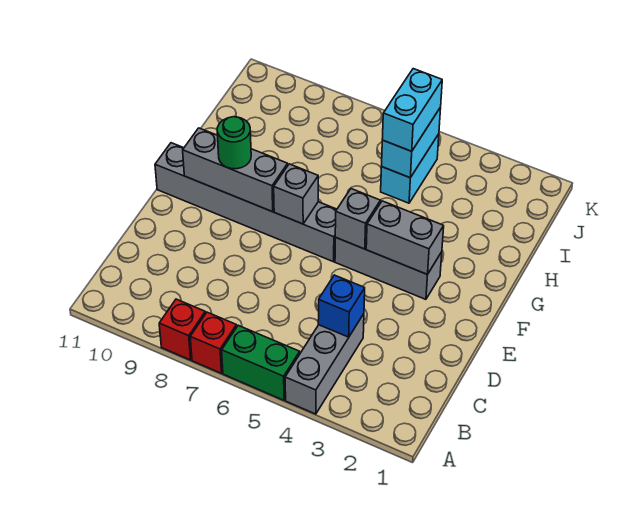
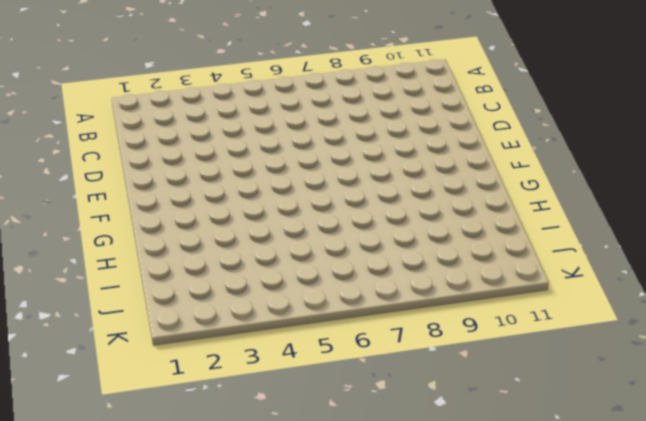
none -> grey brick A4:C4 level 1
none -> green brick A5:A6 level 1
none -> red brick A7 level 1

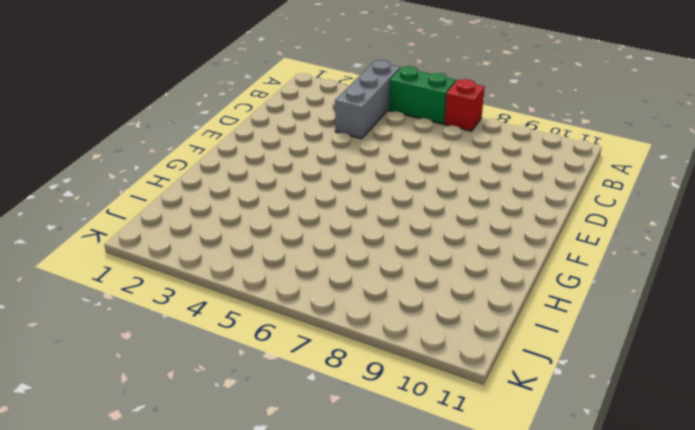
none -> red brick A8 level 1
none -> grey brick F3:F5 level 1
none -> grey brick F6:F11 level 1

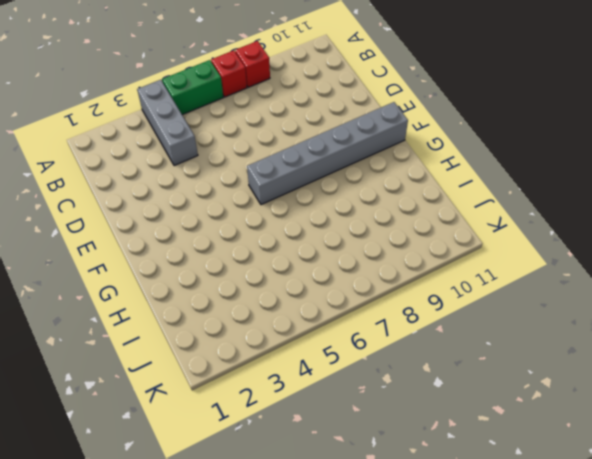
none -> grey brick F3:F5 level 1
none -> cyan brick I5:J5 level 1
none -> blue brick C4 level 2

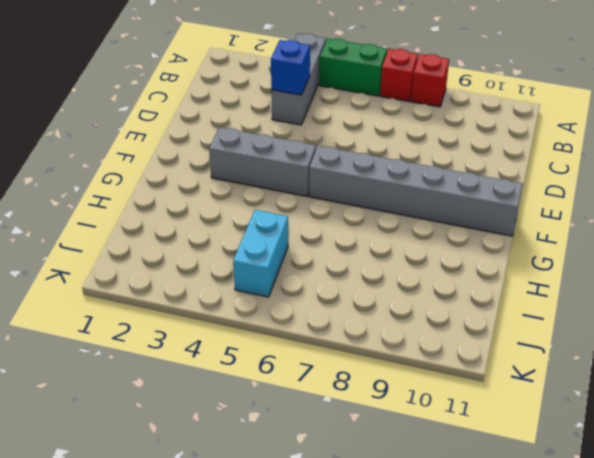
none -> grey brick F3:F4 level 2
none -> grey brick F5 level 2
none -> grey brick F7 level 2

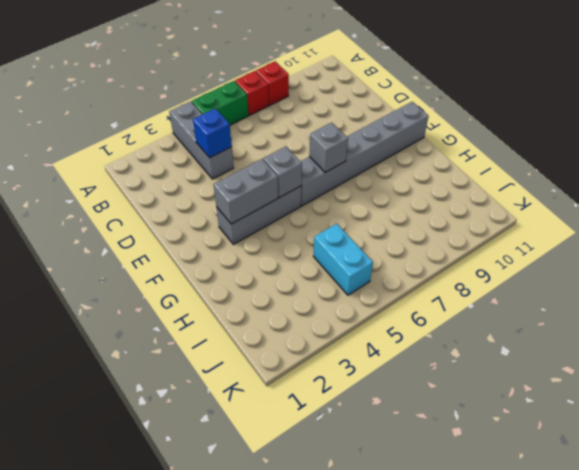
none -> grey brick F8:F10 level 2
none -> cyan brick I5:J5 level 2
none -> green round brick F9 level 3

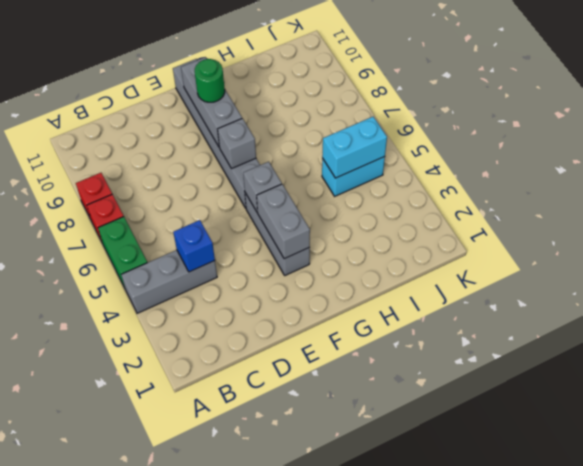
none -> cyan brick I5:J5 level 3

